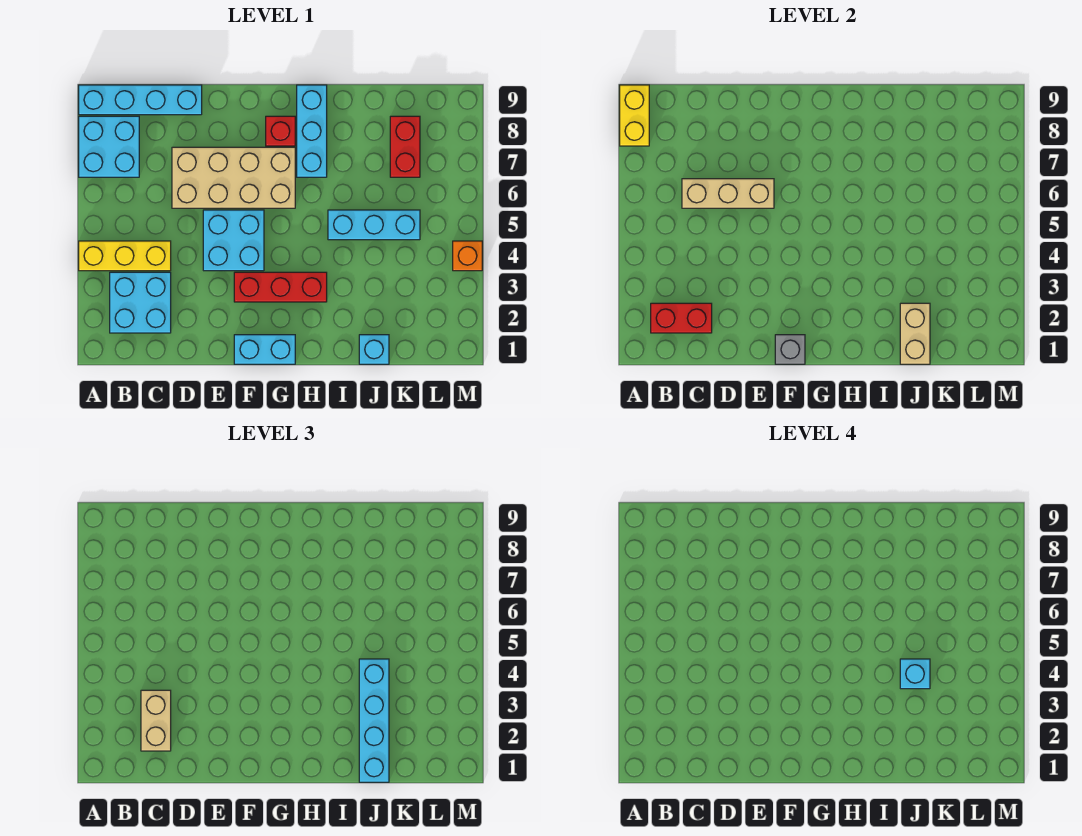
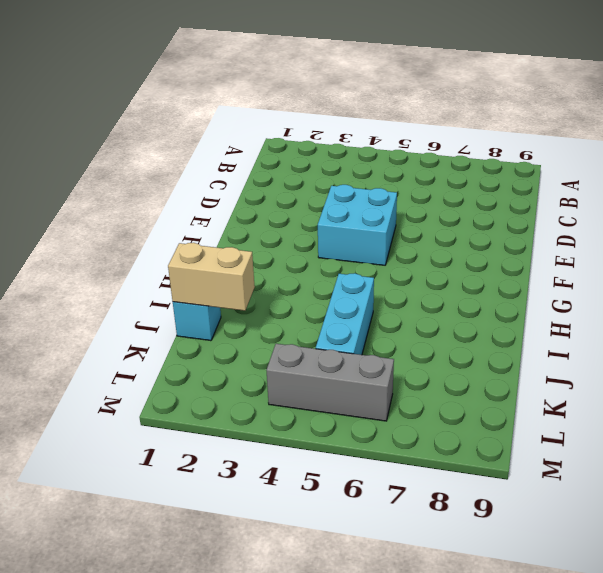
grey brick L4:L6 level 1 -> none
none -> yellow brick A4:C4 level 1
none -> cyan brick A7:B8 level 1
none -> cyan brick A9:D9 level 1

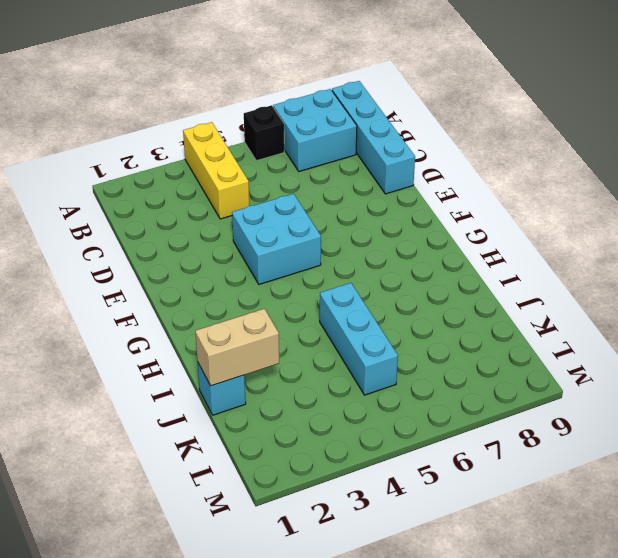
black brick A6 level 1 -> none
none -> cyan brick B2:C3 level 1
none -> tan brick D6:G7 level 1
none -> cyan brick F1:G1 level 1

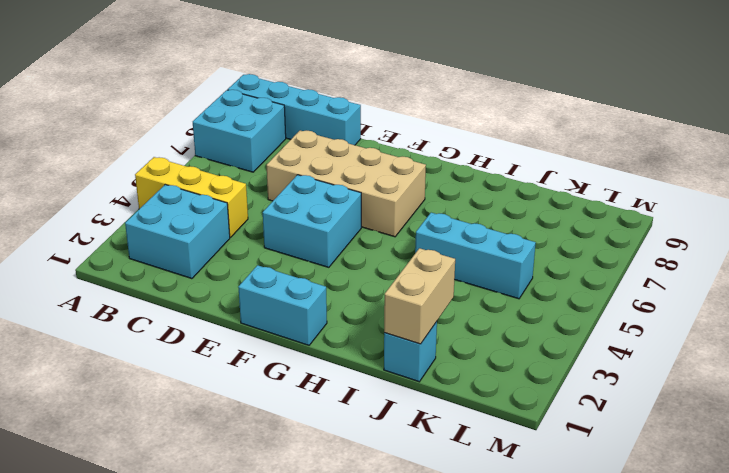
none -> red brick F3:H3 level 1
none -> red brick G8 level 1
none -> cyan brick H7:H9 level 1

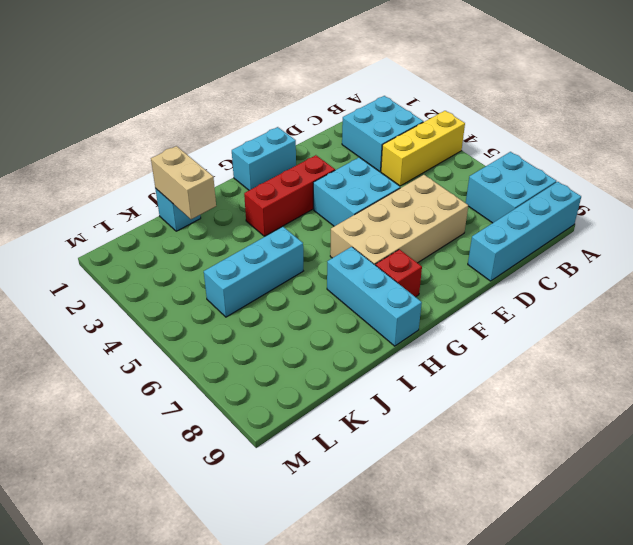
none -> red brick K7:K8 level 1
none -> orange brick M4 level 1
none -> yellow brick A8:A9 level 2

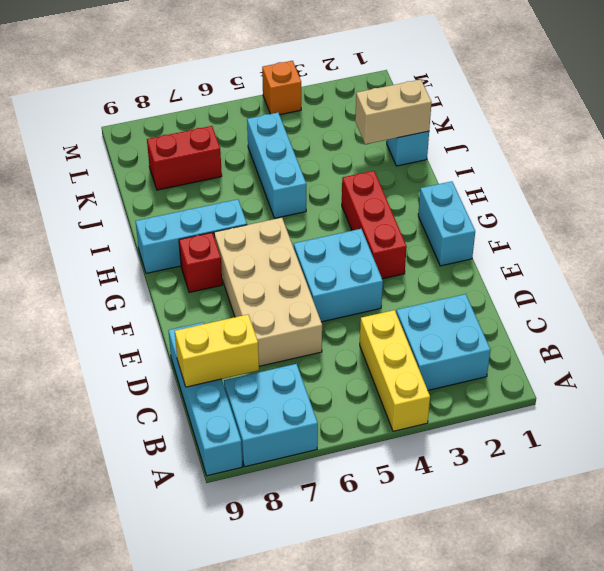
yellow brick C8:C9 level 2 -> yellow brick A8:A9 level 2
none -> red brick B2:C2 level 2
none -> tan brick C6:E6 level 2
none -> grey brick F1 level 2

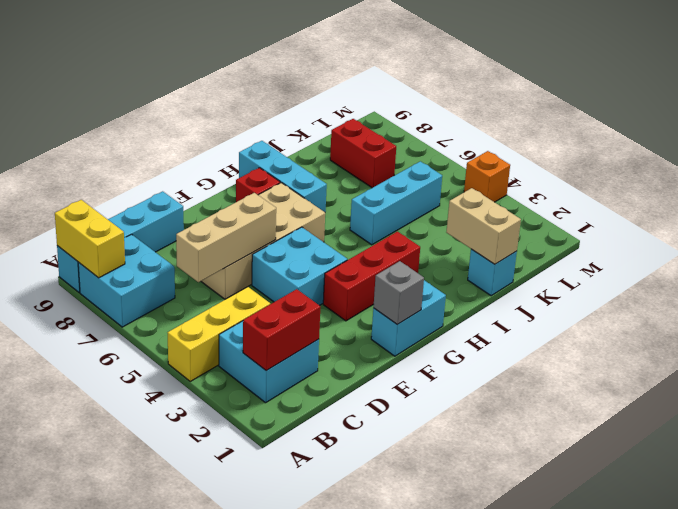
none -> tan brick C2:C3 level 3
none -> cyan brick J1:J4 level 3
none -> cyan brick J4 level 4

